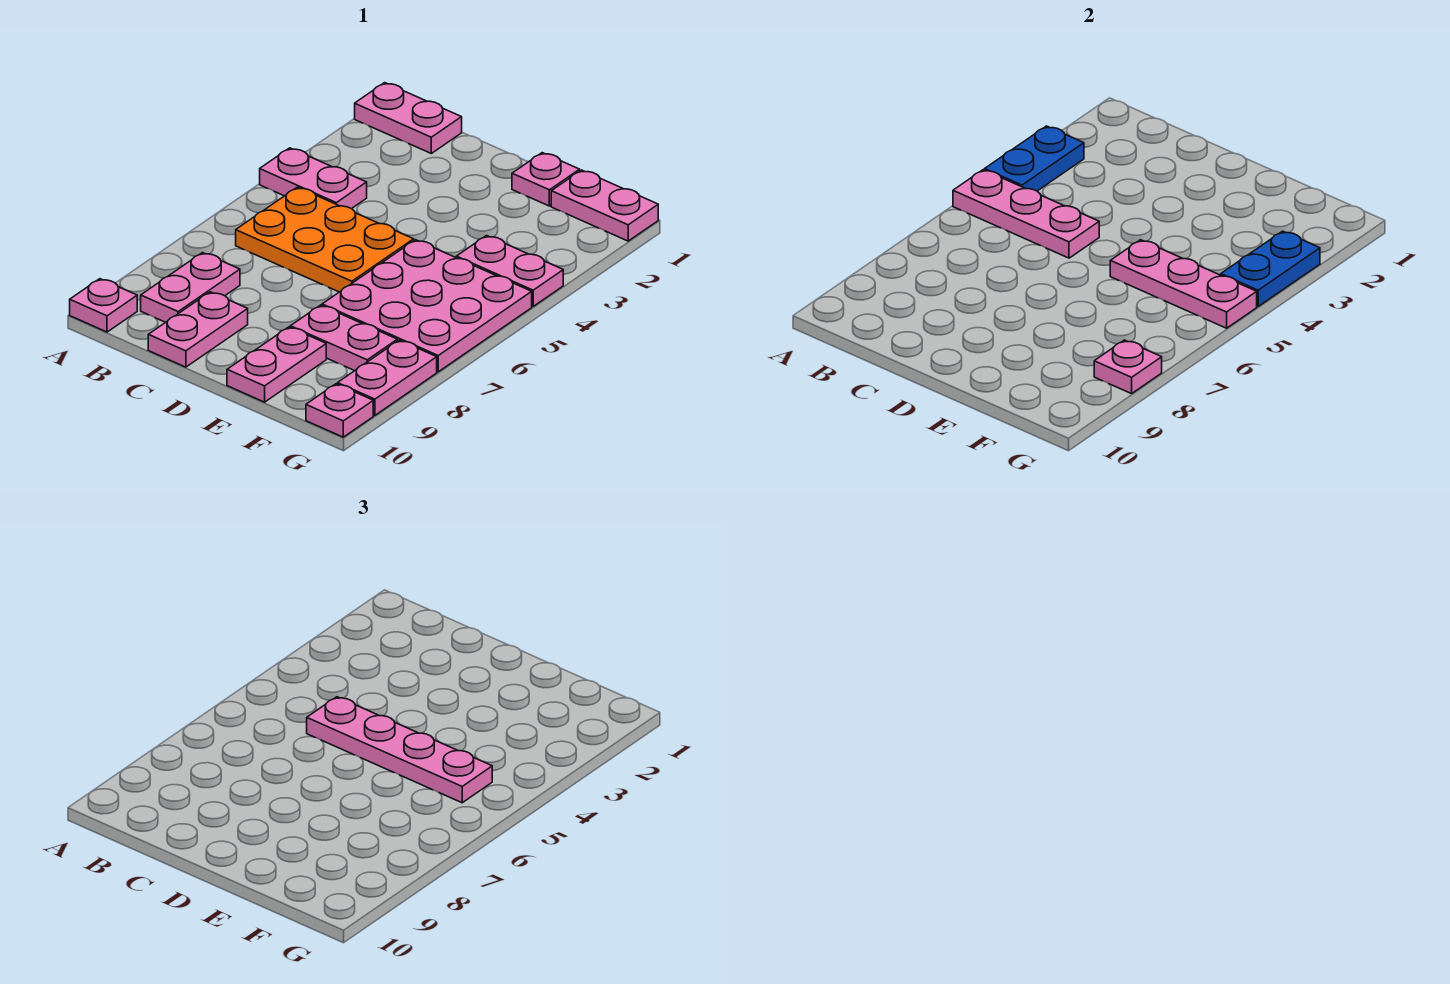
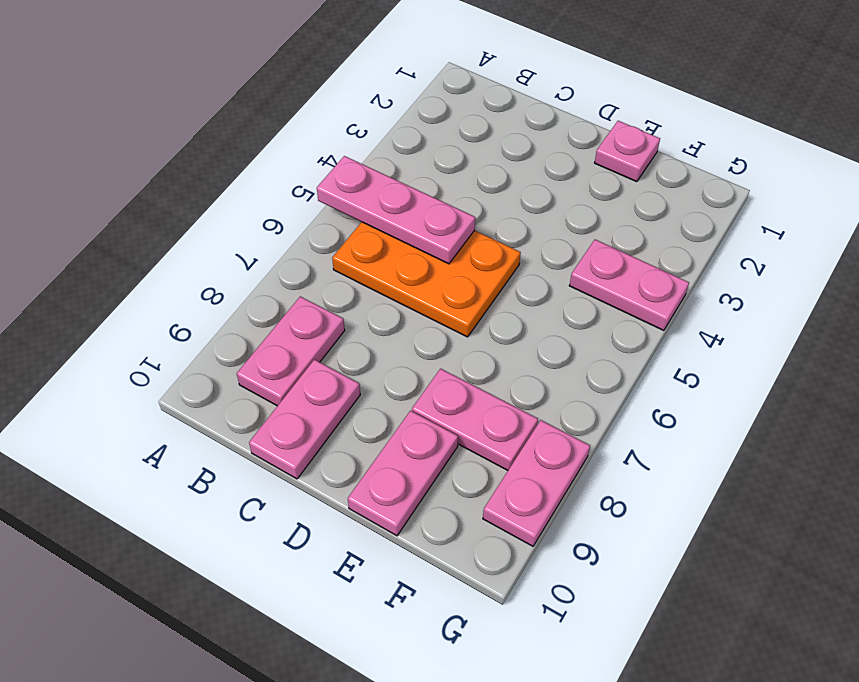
none -> pink plate A1:B1 level 1
none -> pink plate A4:B4 level 1
none -> pink plate A10 level 1

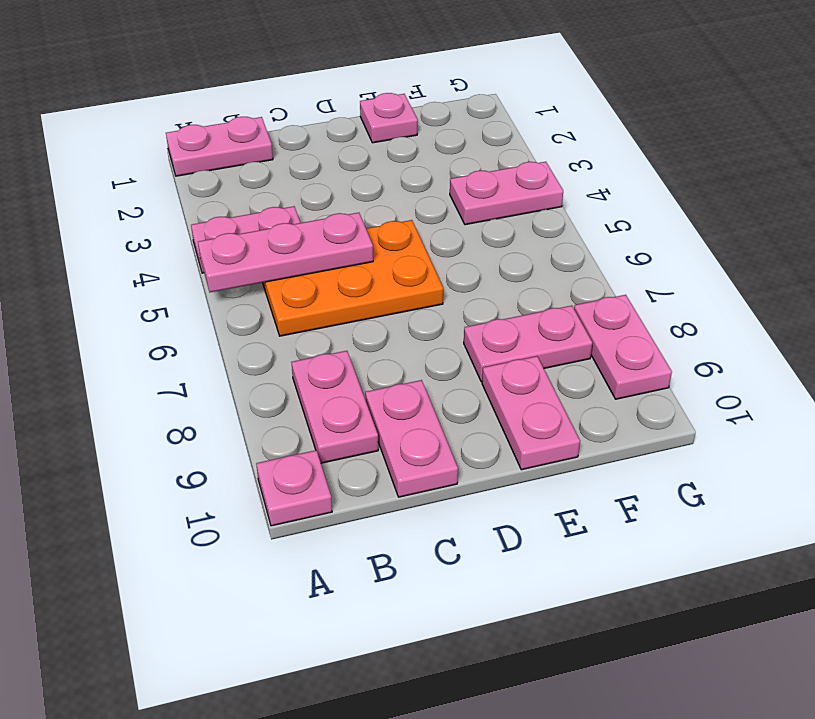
none -> pink plate E5:G7 level 1
none -> pink plate F1:G1 level 1
none -> pink plate G10 level 1

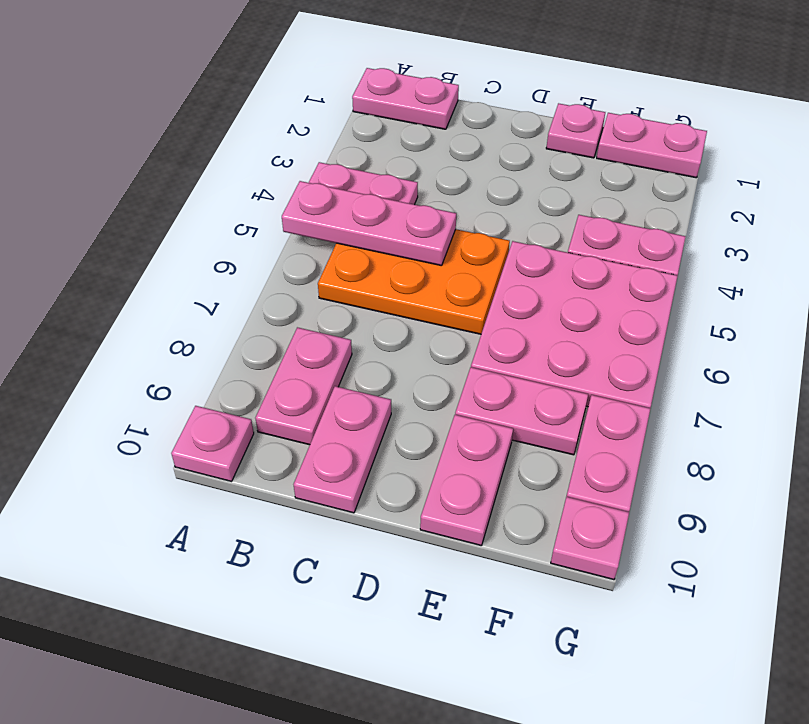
none -> blue plate A3:A4 level 2
none -> pink plate E5:G5 level 2
none -> blue plate G3:G4 level 2

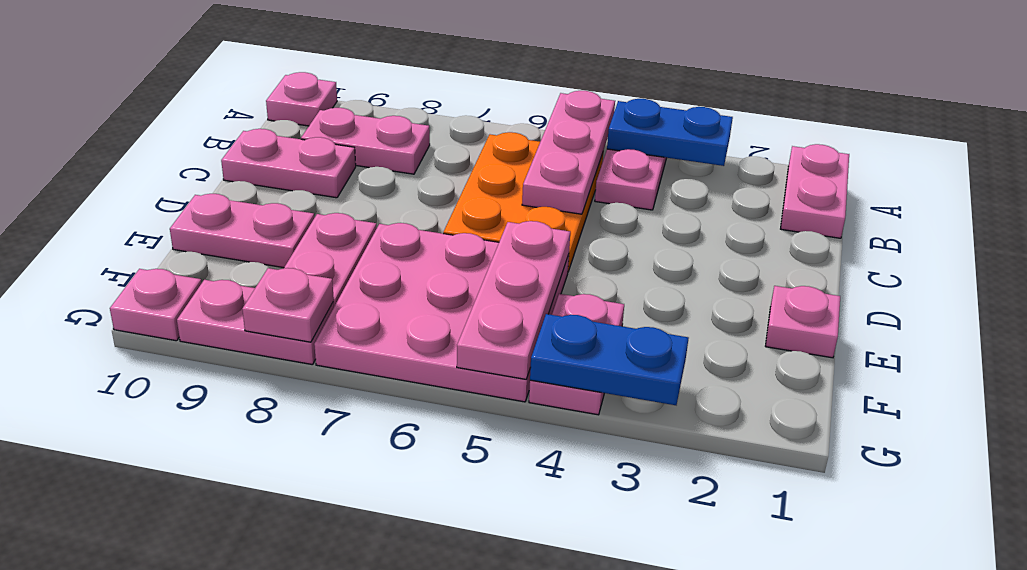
none -> pink plate F1:G1 level 1
none -> pink plate C5:F5 level 3

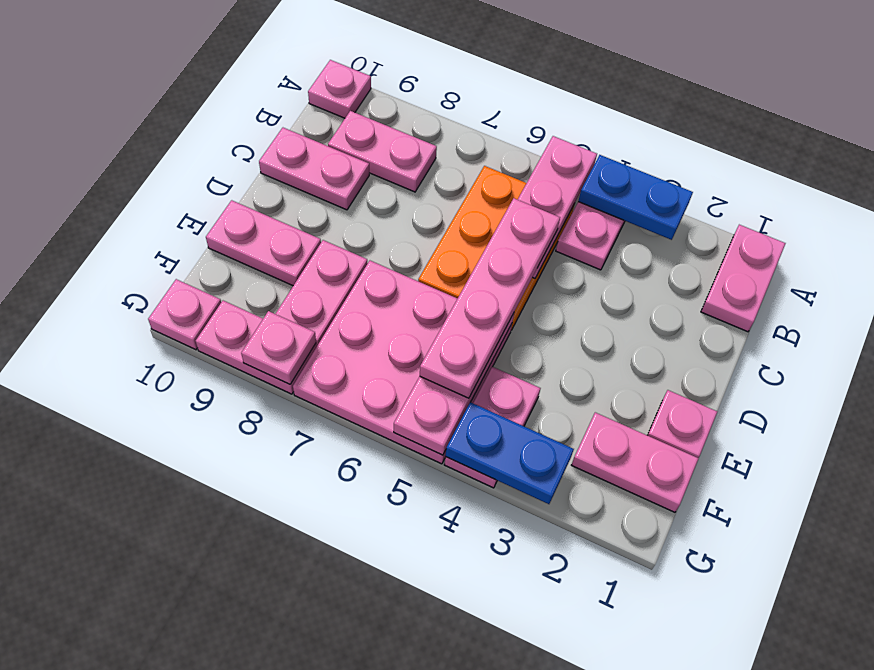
pink plate F1:F2 level 1 -> pink plate F1:G1 level 1

